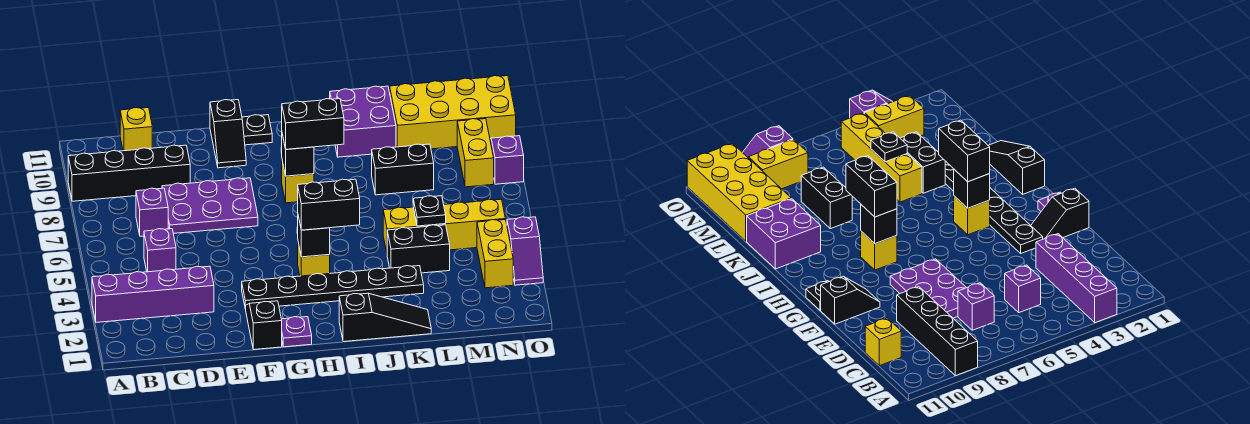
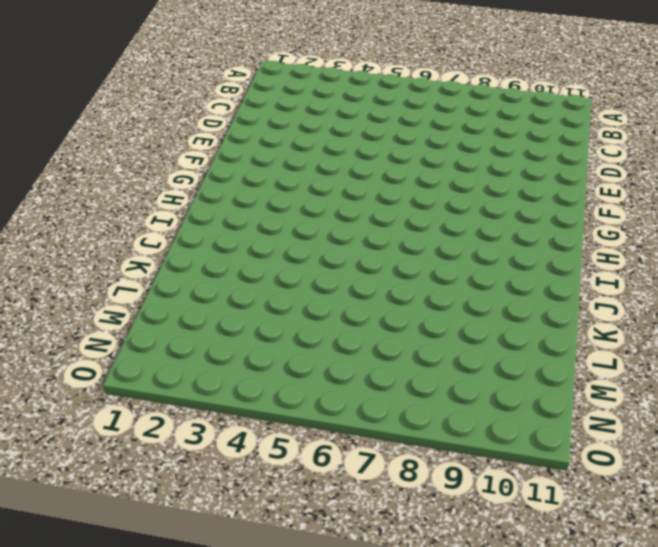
none -> purple brick A3:D3 level 1
none -> black brick A9:D9 level 1
none -> purple brick C5 level 1

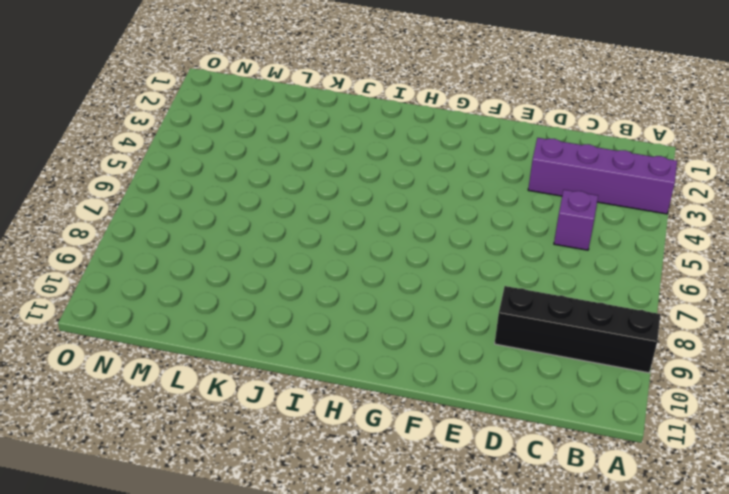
none -> purple brick C7 level 1
none -> yellow brick C11 level 1
none -> purple plate D7:F8 level 1

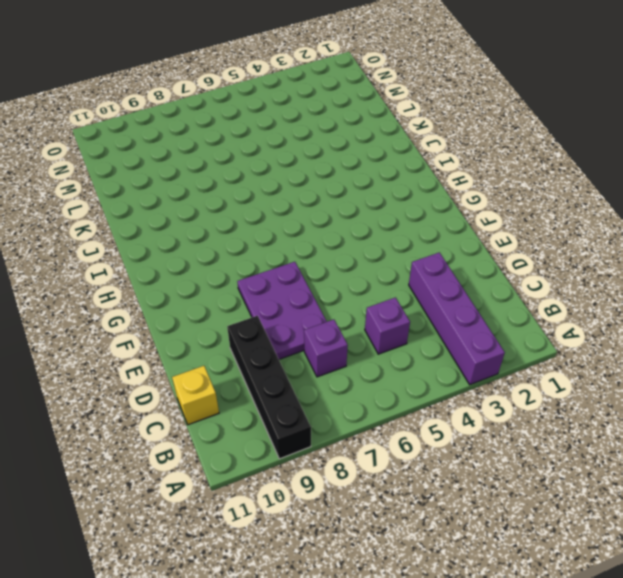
none -> black slope F1:F2 level 1 top 1
none -> black plate F3:K3 level 1
none -> black slope F10:F11 level 1 top 11

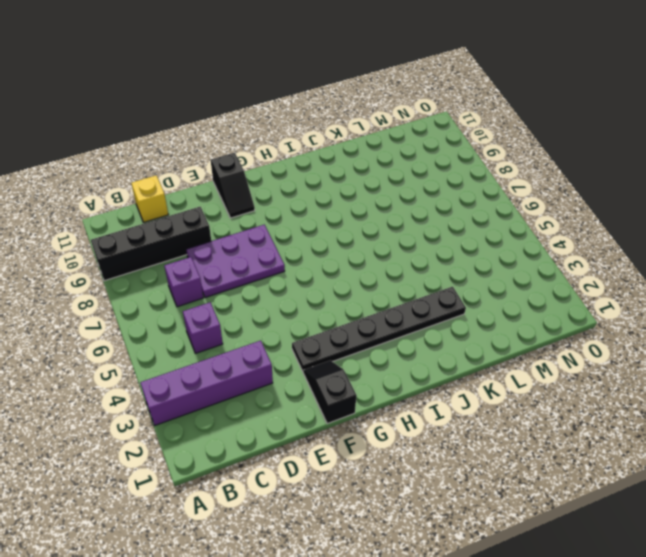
none -> purple plate G1 level 1
none -> black plate G11 level 1
none -> yellow brick H4 level 1

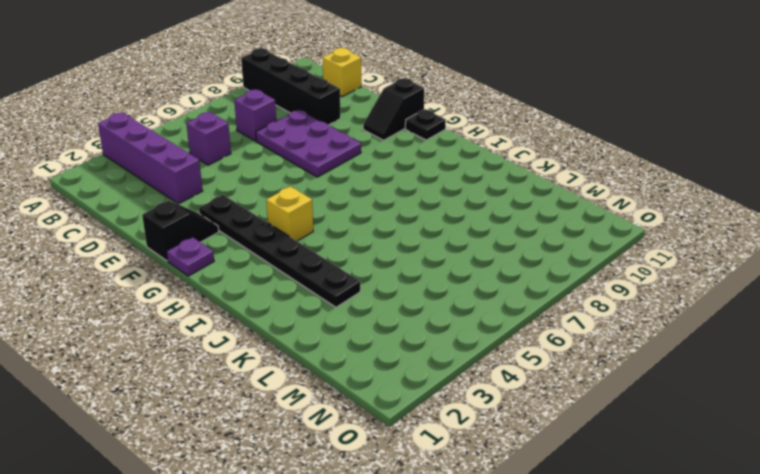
none -> yellow brick H8 level 1
none -> black slope I1:K1 level 1 top I
none -> purple brick J10:K11 level 1

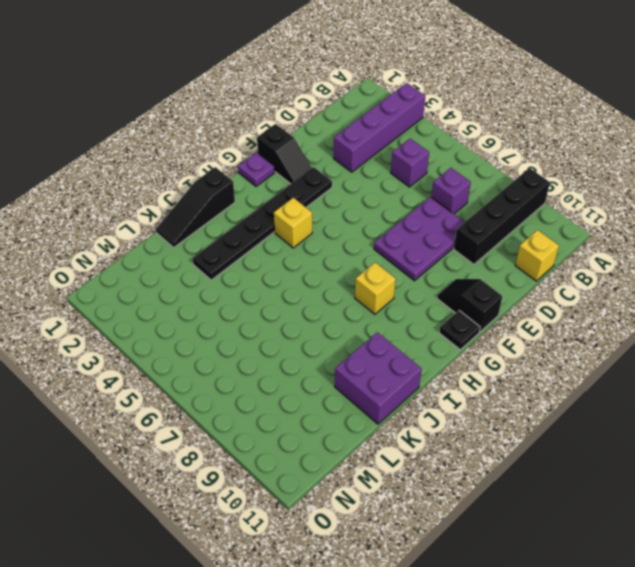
none -> black brick K4:L4 level 1
none -> yellow brick K5:N5 level 1
none -> black brick K8:L8 level 1

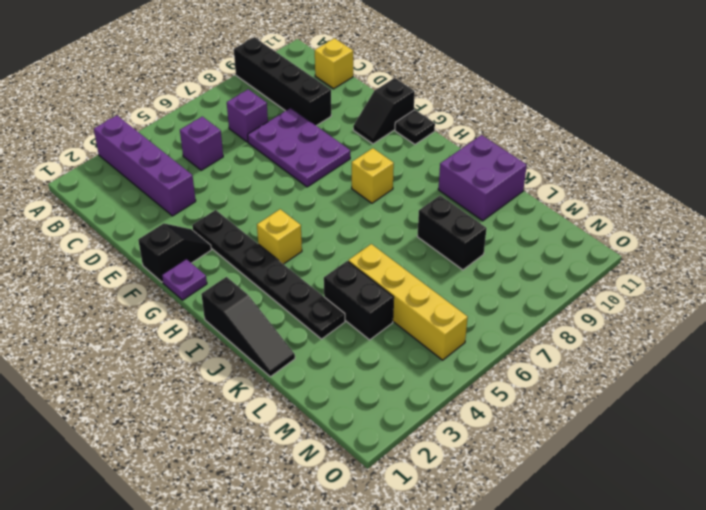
none -> yellow brick L10:O11 level 1
none -> yellow brick N3:N4 level 1
none -> yellow brick N8:N9 level 1

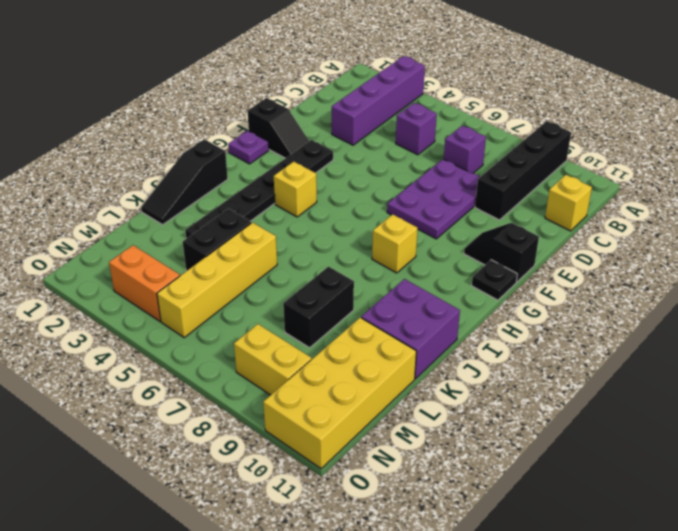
orange brick N3:N4 level 1 -> yellow brick N3:N4 level 1
none -> purple slope O3:O4 level 1 top 4
none -> purple slope O8:O9 level 1 top 8
none -> black brick H4 level 2

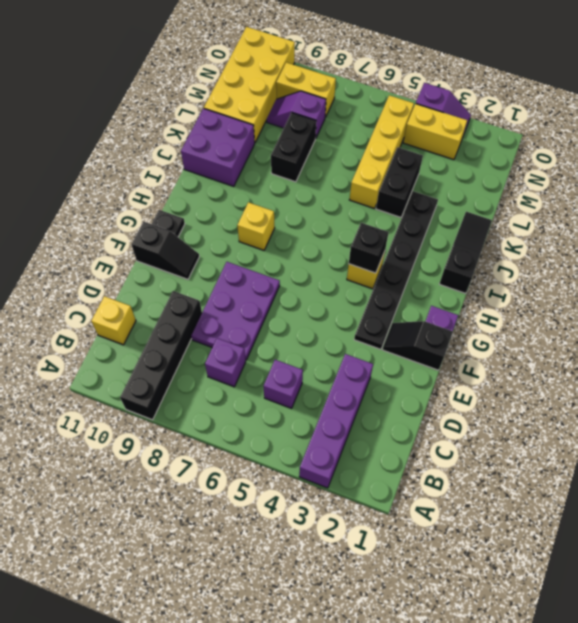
purple slope M8:M9 level 1 top 8 -> purple slope O8:O9 level 1 top 8
none -> black brick H8 level 2
none -> black plate L5 level 2
none -> black brick H4:I4 level 3

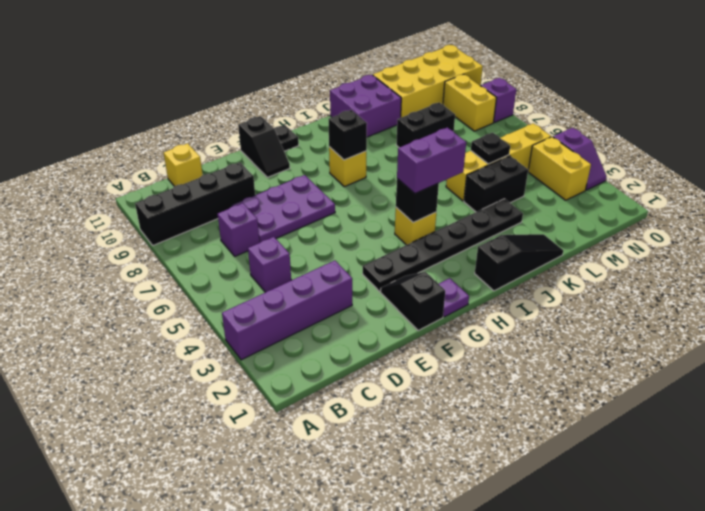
purple brick H4:I4 level 3 -> black brick H4:I4 level 3
none -> black brick H8:I8 level 3

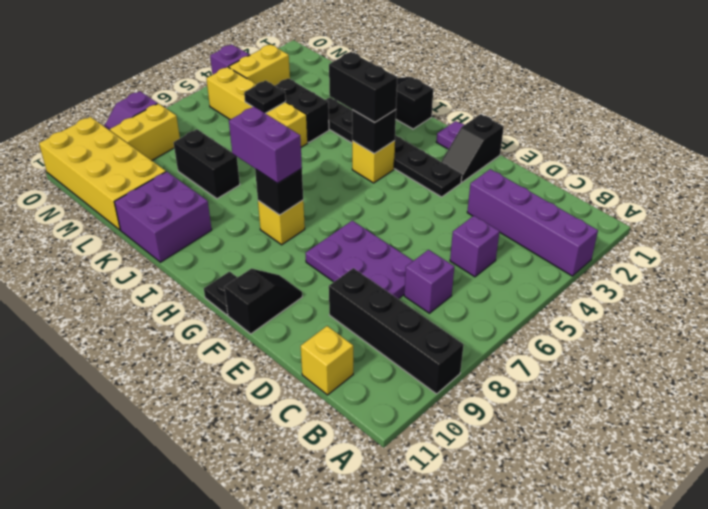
purple brick H8:I8 level 3 -> black brick H8:I8 level 3

